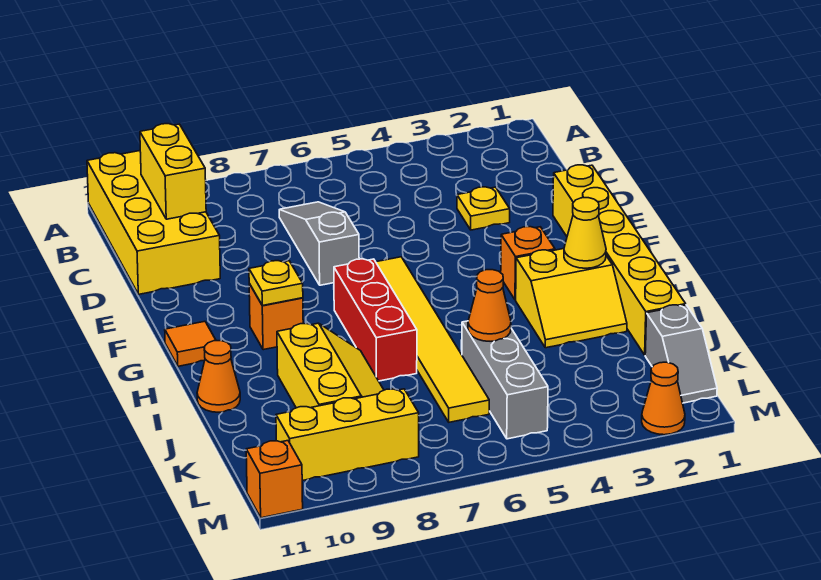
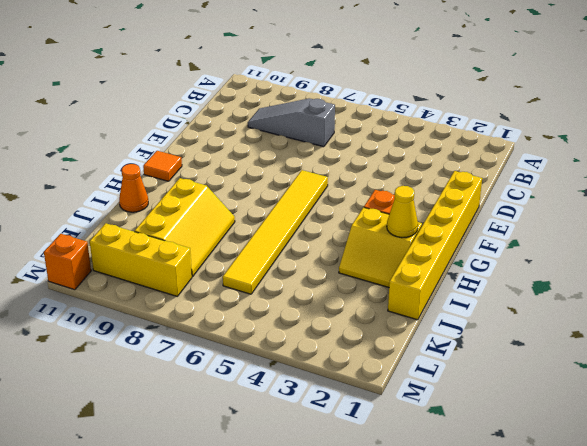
grey slope C7:C9 level 1 top 7 -> grey slope C7:E7 level 1 top E
none -> yellow brick A10:D11 level 1
none -> yellow plate D3 level 1
none -> red brick G7:I7 level 1

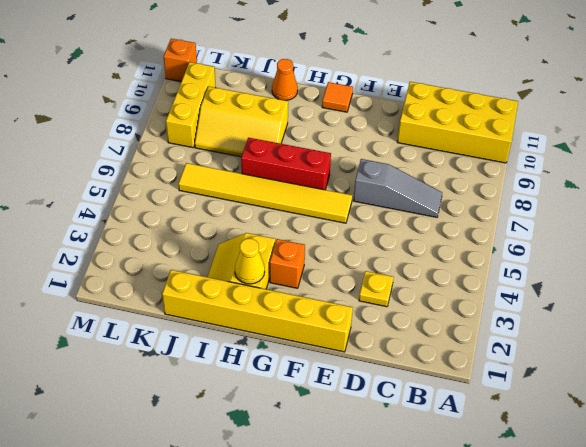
none -> orange brick G9 level 1
none -> grey brick J5:L5 level 1
none -> grey slope K1:L1 level 1 top K

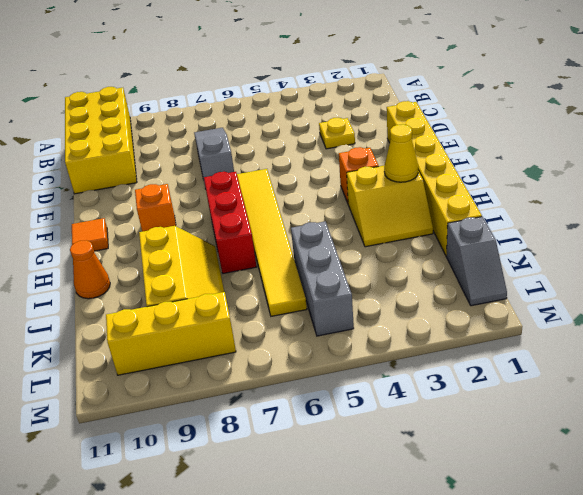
none -> orange cone M2 level 1
none -> orange brick M11 level 1
none -> yellow brick B10:C10 level 2

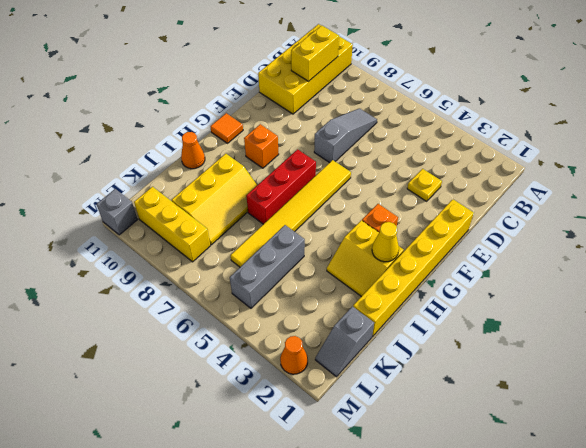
grey brick M11 level 1 -> orange brick M11 level 1
none -> yellow plate G9 level 2
none -> orange cone J5 level 2

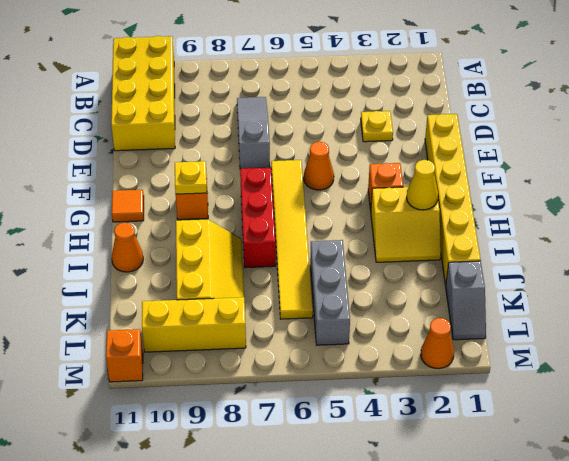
orange cone F5 level 1 -> orange cone J5 level 2
none -> yellow brick B10:C10 level 2

